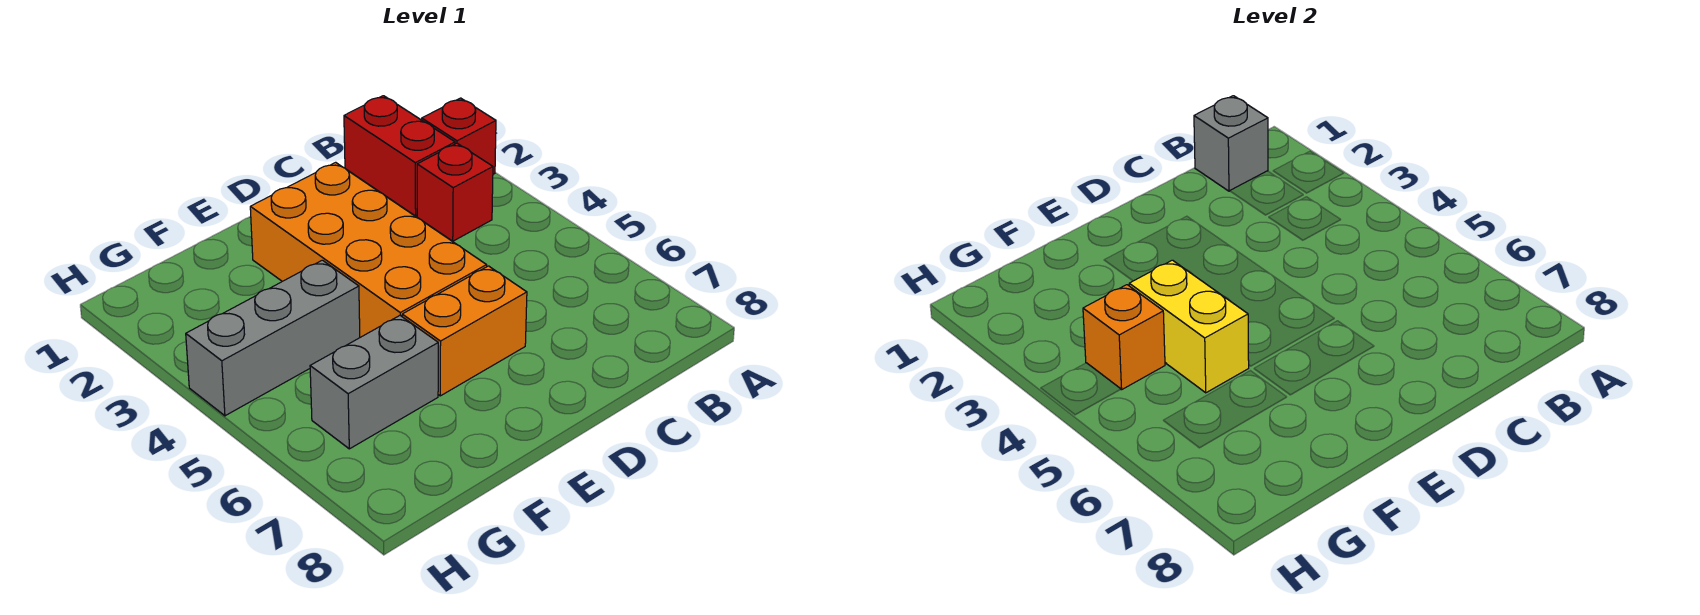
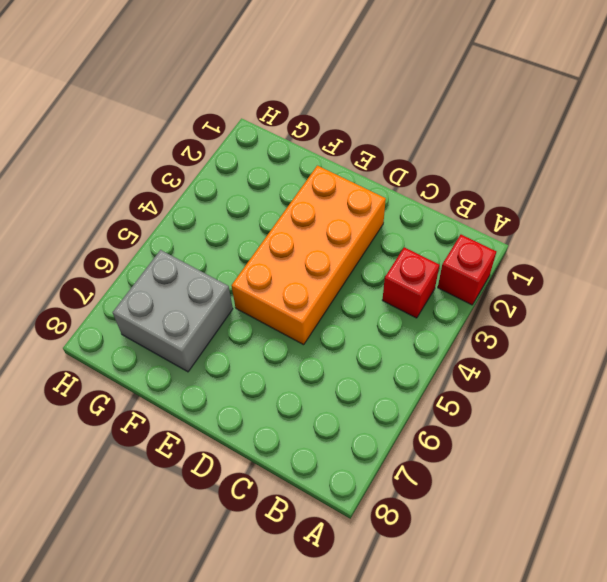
grey brick F6:G7 level 1 -> grey brick F6:G6 level 1
none -> red brick B1:B2 level 1
none -> orange brick D6:E6 level 1

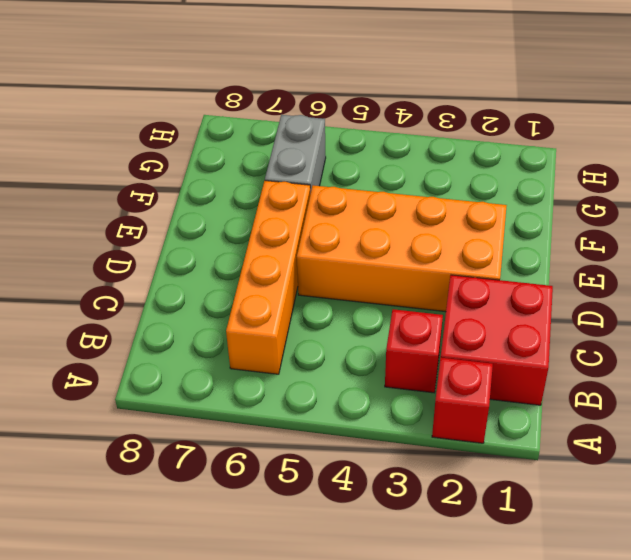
red brick B1:C2 level 1 -> red brick B1:B2 level 1
orange brick B6:E6 level 1 -> orange brick D6:E6 level 1
none -> grey brick F4:H4 level 1
none -> grey brick B1 level 2

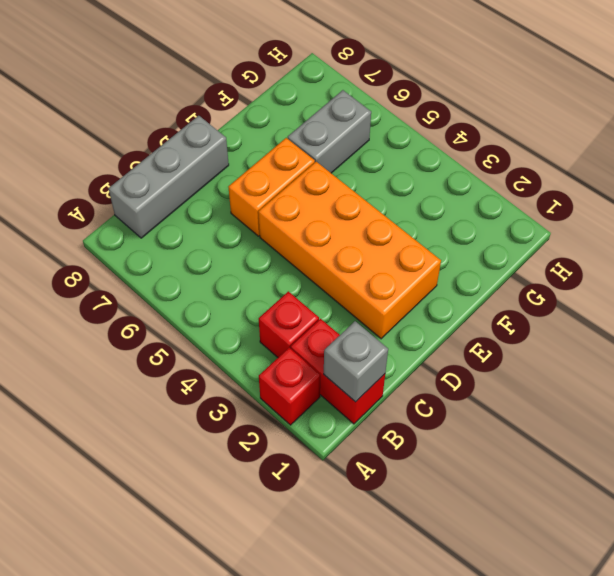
grey brick B8:D8 level 1 -> grey brick F4:H4 level 1
none -> yellow brick F4:F5 level 2
none -> orange brick G4 level 2

